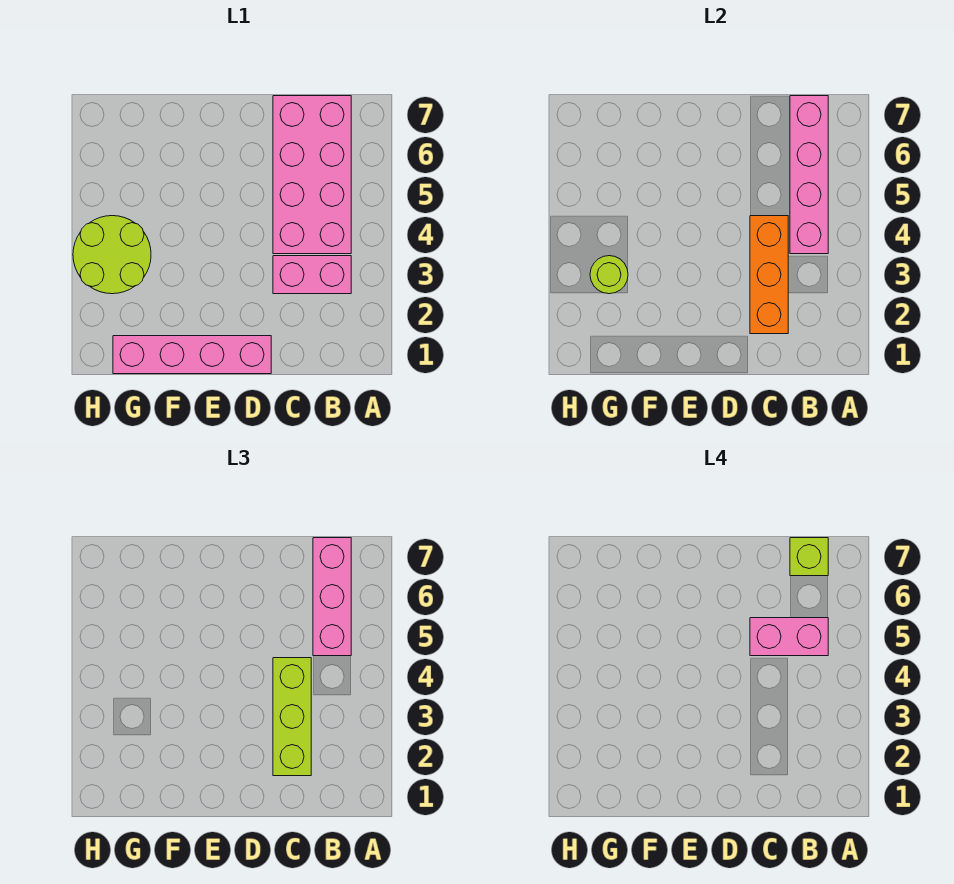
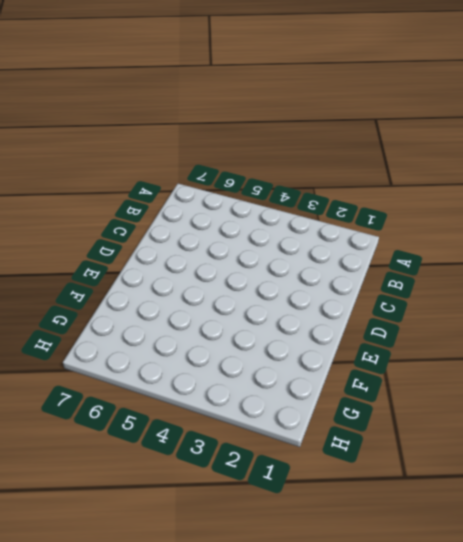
none -> pink brick B3:C3 level 1
none -> pink brick B4:C7 level 1

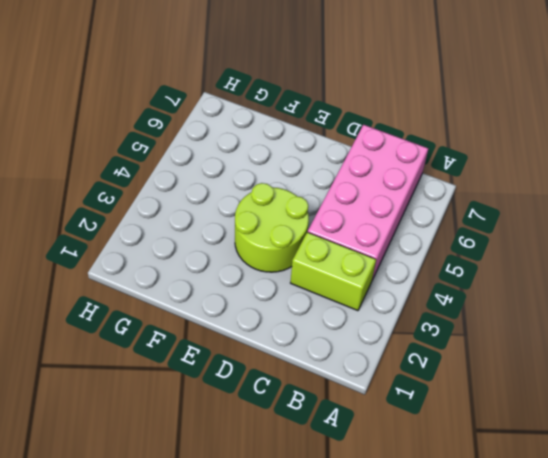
lime brick B3:C3 level 1 -> pink brick B3:C3 level 1
lime round brick D3:E4 level 1 -> lime round brick G3:H4 level 1
none -> pink brick D1:G1 level 1
none -> pink brick B4:B7 level 2

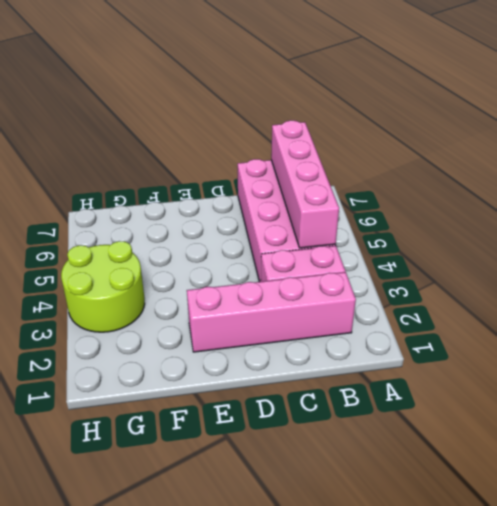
pink brick B2:E2 level 1 -> pink brick D1:G1 level 1
none -> orange brick C2:C4 level 2
none -> lime round brick G3 level 2

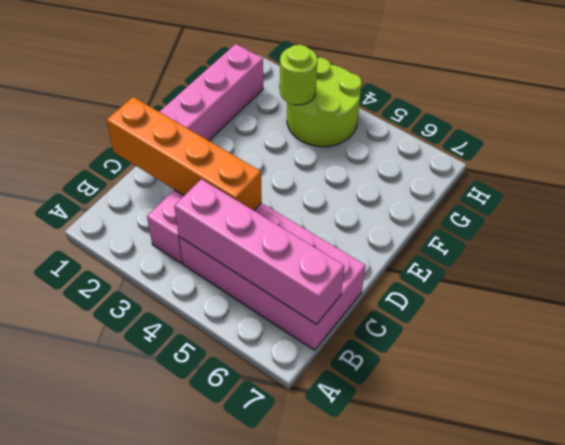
orange brick C1:C4 level 2 -> orange brick C2:C4 level 2
none -> pink brick B5:B7 level 3
none -> lime brick C2:C4 level 3

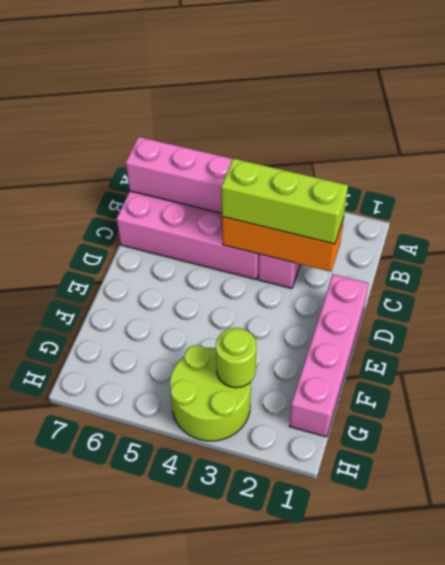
none -> pink brick B5:B7 level 3
none -> pink brick B5:C5 level 4

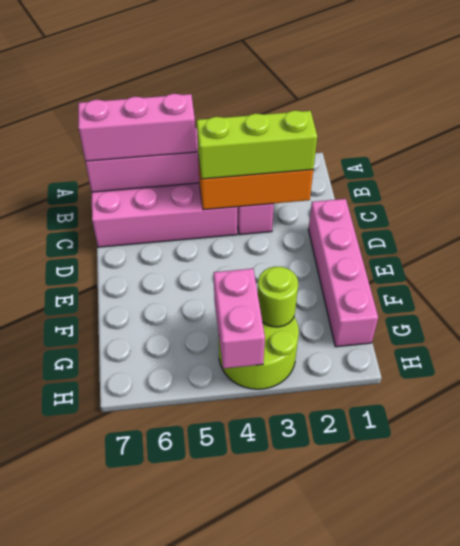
pink brick G4:H4 level 2 -> pink brick B5:C5 level 4
none -> lime brick B7 level 4

